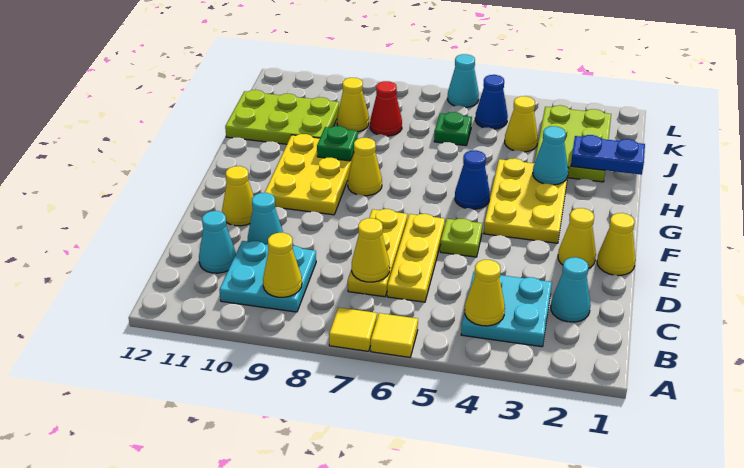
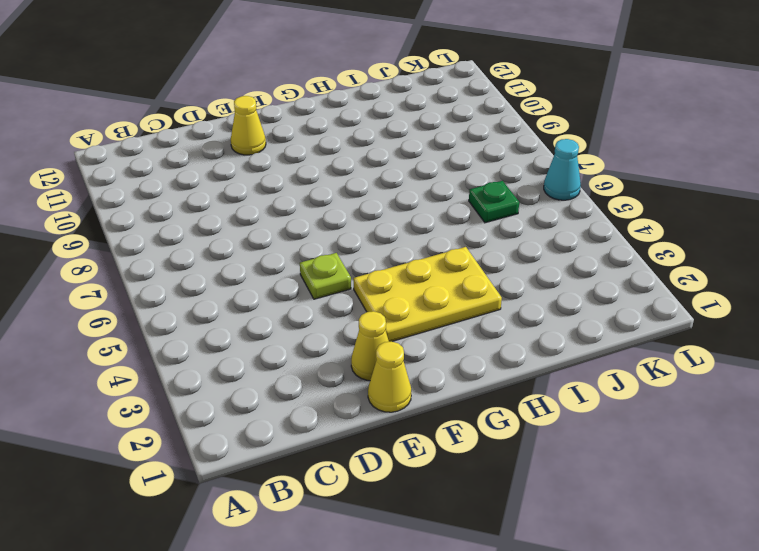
none -> yellow tile A6 level 1
none -> yellow tile A7 level 1
none -> cyan plate B3:C4 level 1
none -> cyan plate B9:C10 level 1

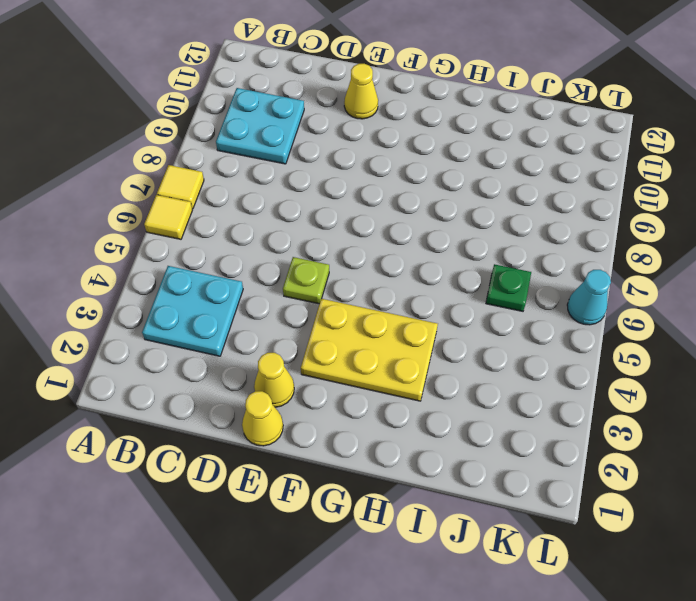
none -> cyan cone C2 level 1
none -> yellow plate C6:E6 level 1
none -> yellow plate C7:E7 level 1
none -> cyan cone C11 level 1

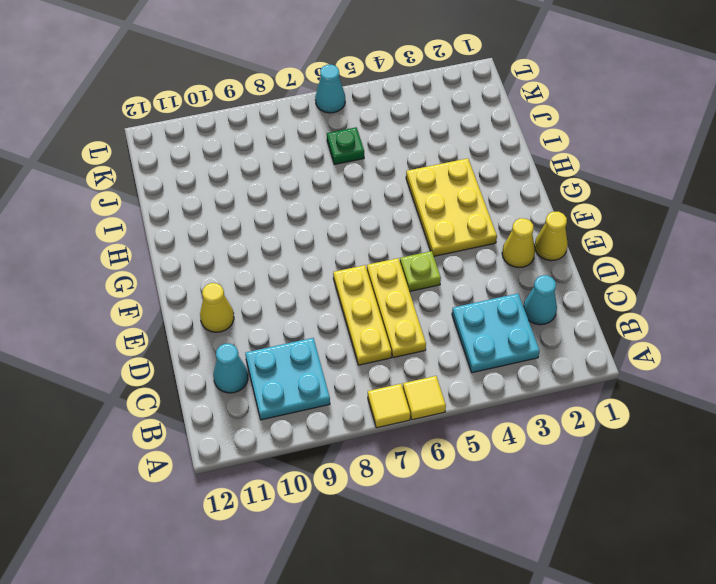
none -> cyan cone D10 level 1
none -> yellow plate F9:H10 level 1
none -> blue cone G5 level 1
none -> yellow cone G8 level 1

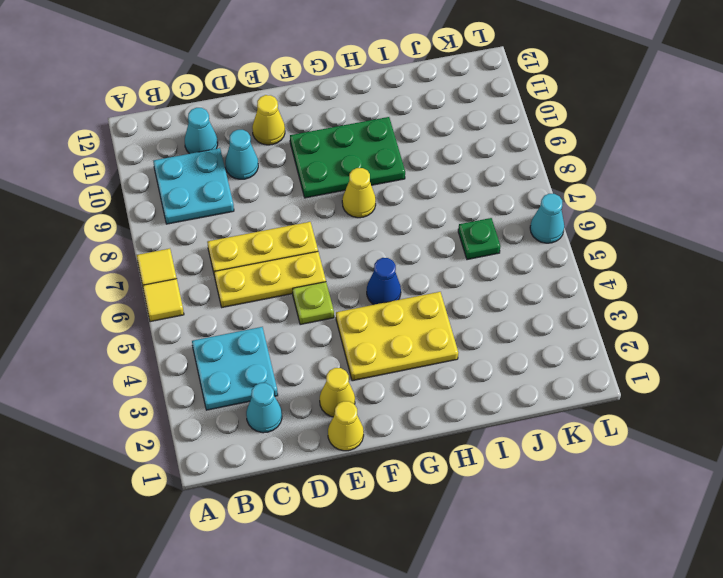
green plate F9:H10 level 1 -> yellow plate F9:H10 level 1
none -> lime plate I2:K3 level 1
none -> lime plate I10:J12 level 1
none -> yellow cone J4 level 1
none -> red cone J8 level 1

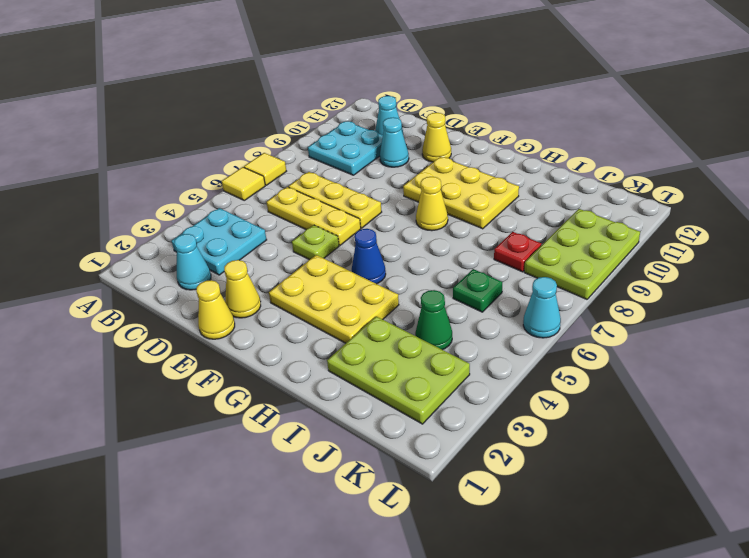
green cone J4 level 1 -> yellow cone J4 level 1
red plate J8 level 1 -> red cone J8 level 1
lime plate K8:L10 level 1 -> lime plate I10:J12 level 1
none -> yellow cone J9 level 1
none -> blue cone K5 level 1
none -> yellow cone B4 level 2
none -> yellow cone B9 level 2

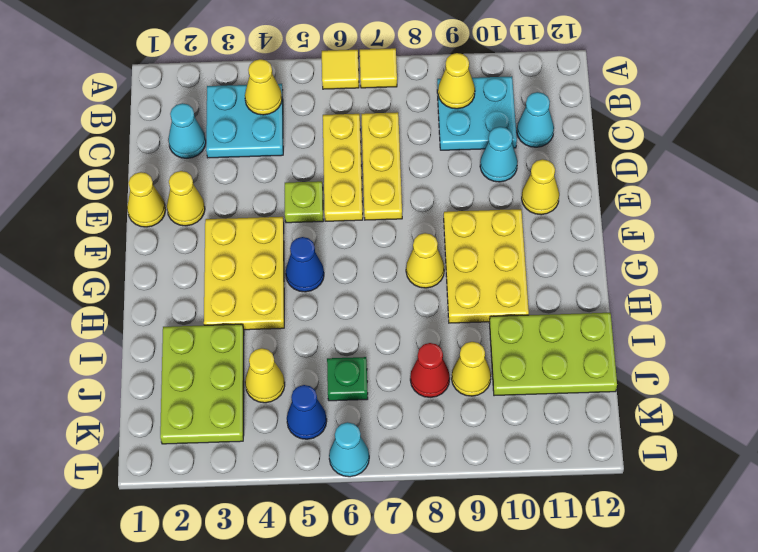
none -> yellow cone C7 level 2
none -> cyan cone H3 level 2
none -> green plate H9 level 2
none -> blue plate I1:I2 level 2

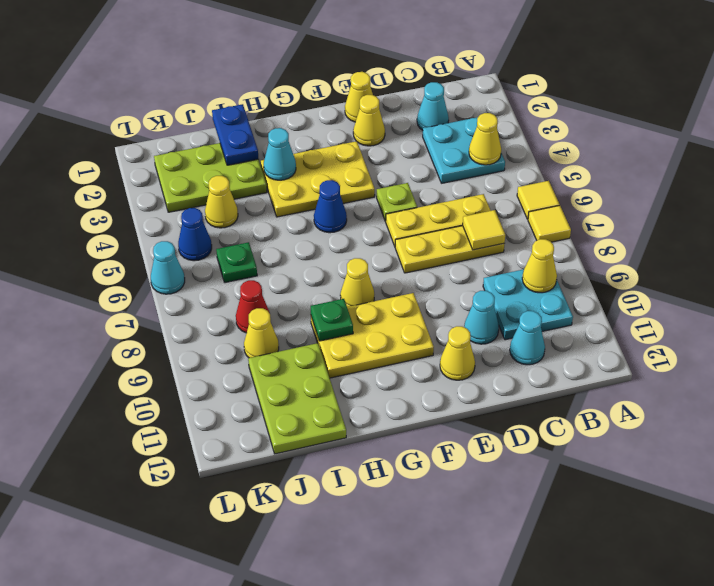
yellow tile C7 level 2 -> yellow cone C7 level 2

